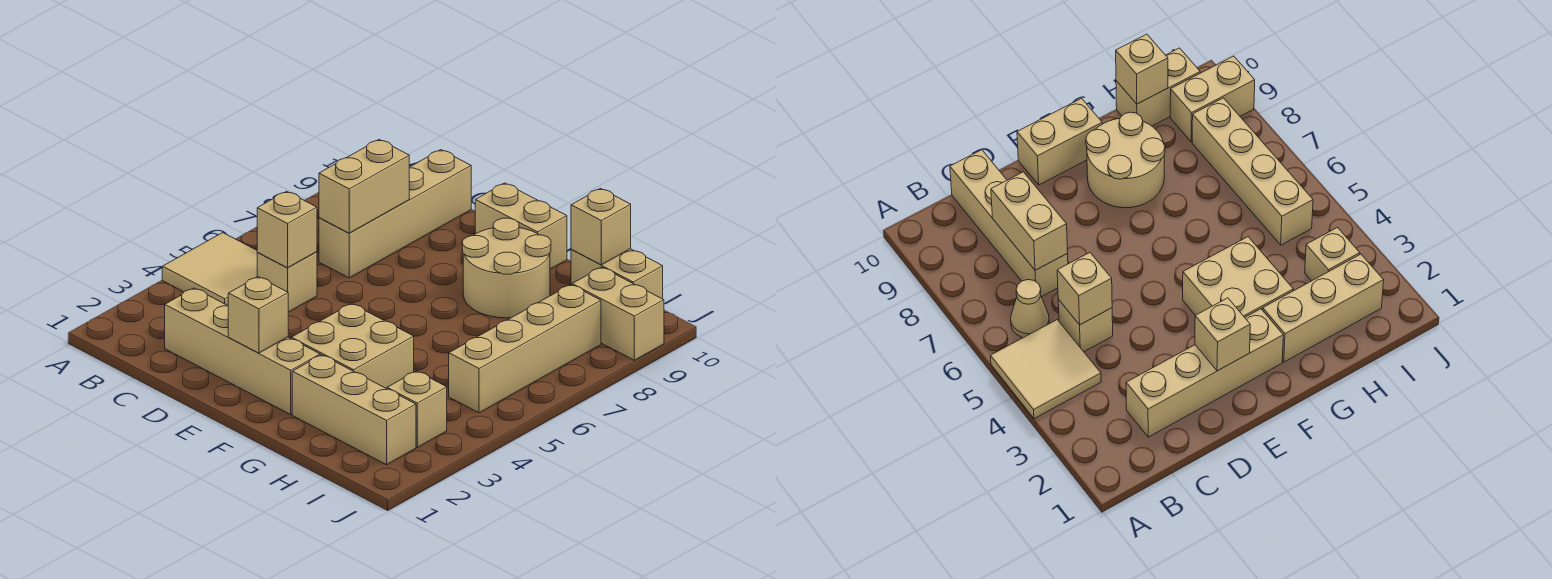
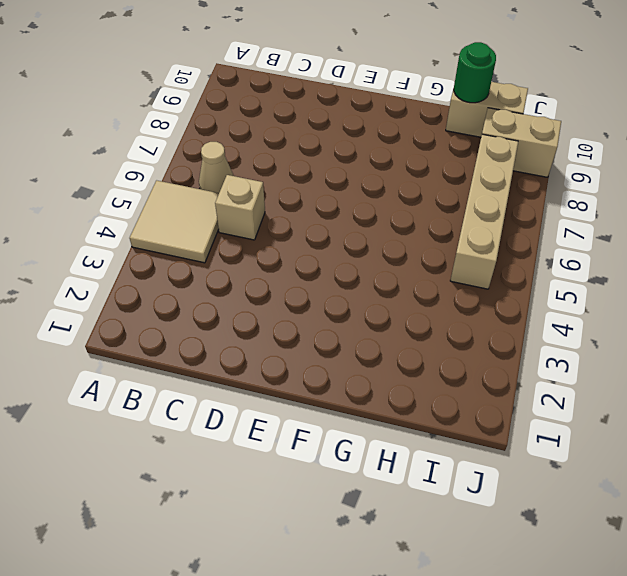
green round brick H10 level 2 -> tan brick H10 level 2
none -> tan brick C2:F2 level 1
none -> tan brick C7:C10 level 1
none -> tan brick E10:F10 level 1

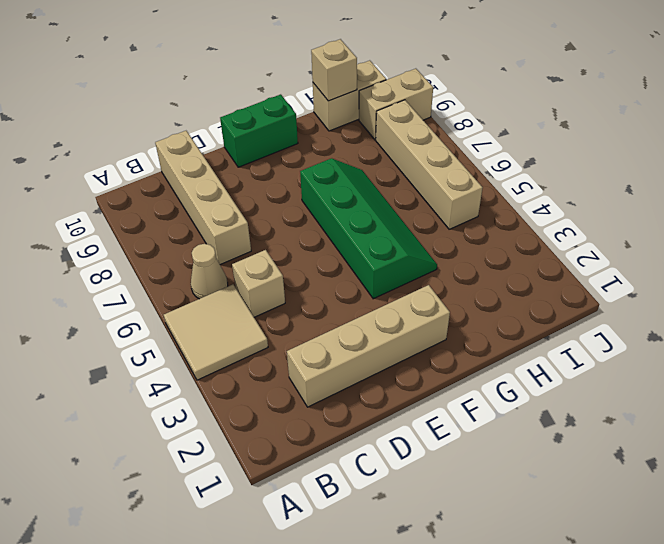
green brick E10:F10 level 1 -> tan brick E10:F10 level 1
green slope F4:G7 level 1 top F -> tan brick F3:G4 level 1
none -> tan round brick F8:G9 level 1
none -> tan brick G2:I2 level 1
none -> tan brick I3 level 1

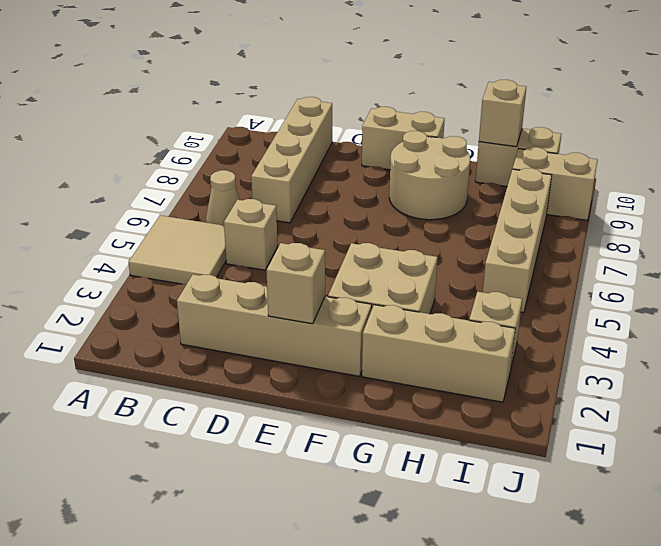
none -> tan brick C5 level 2
none -> tan brick C7:C8 level 2

